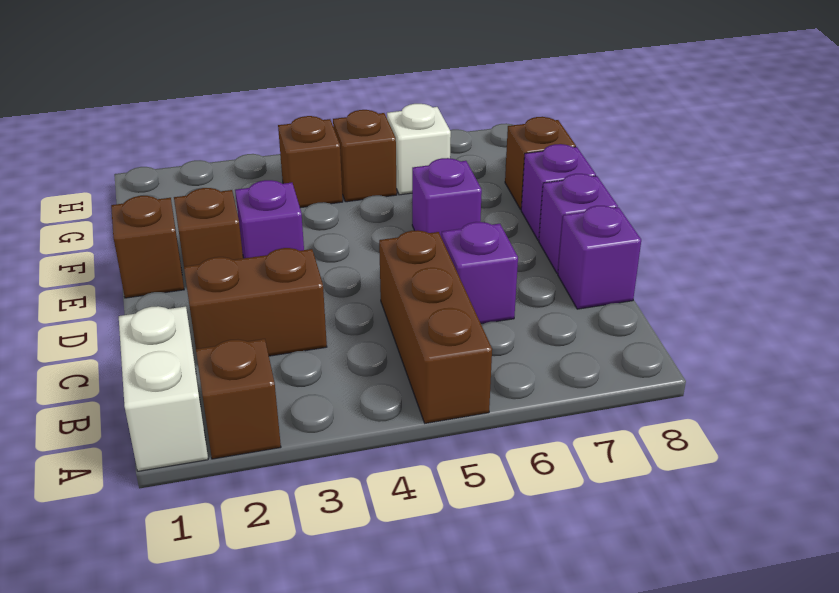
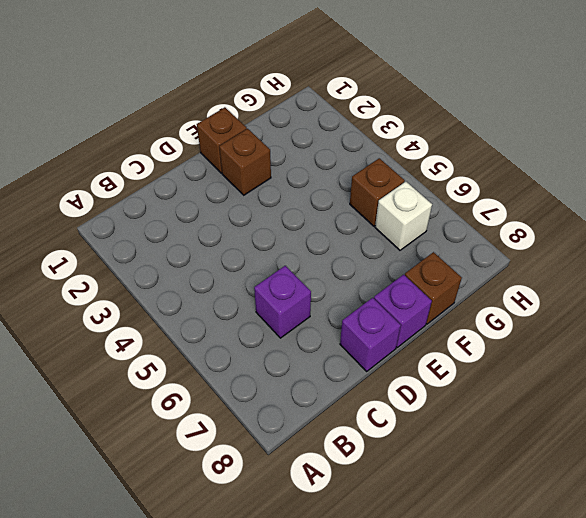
none -> white brick A1:B1 level 1
none -> brown brick A2 level 1
none -> brown brick A5:C5 level 1

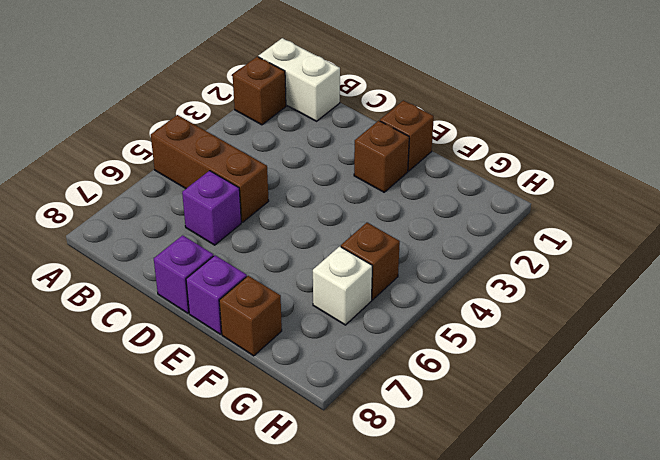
none -> brown brick C2:C3 level 1
none -> purple brick C8 level 1
none -> purple brick E3 level 1

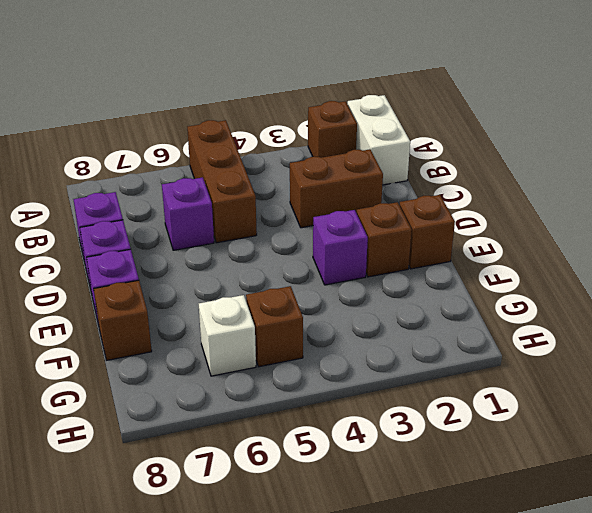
none -> purple brick E6 level 1
none -> brown brick G4 level 1

